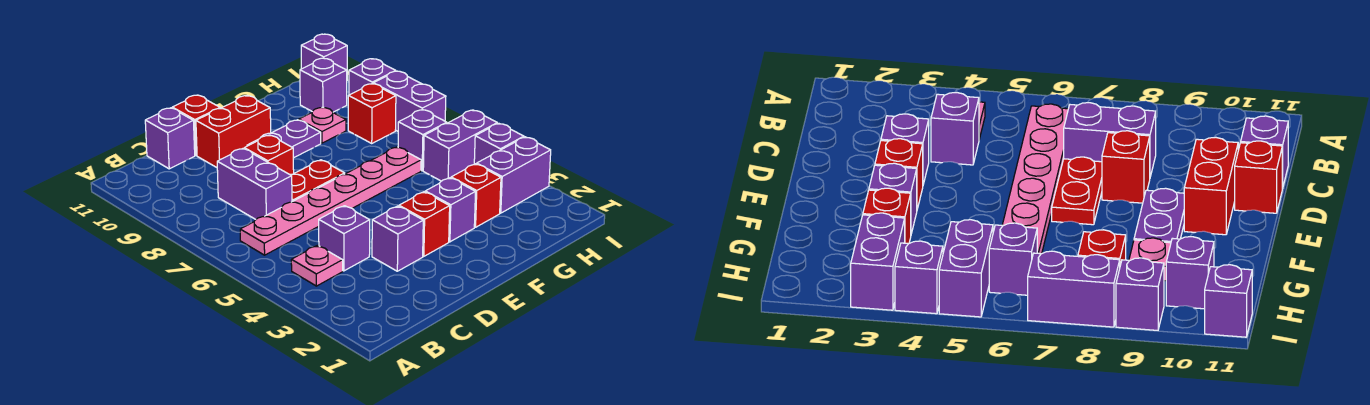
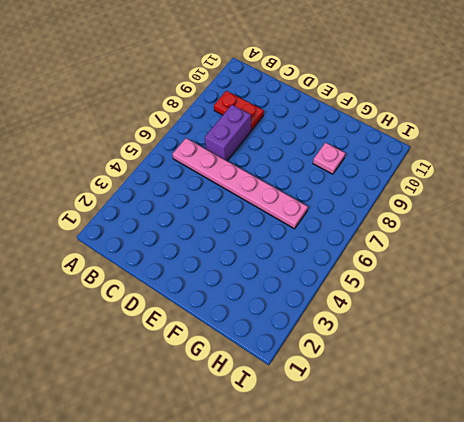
red plate B9:C9 level 1 -> red plate D7:E7 level 1
none -> pink plate B4 level 1
none -> purple brick C4 level 1
none -> purple brick C11 level 1

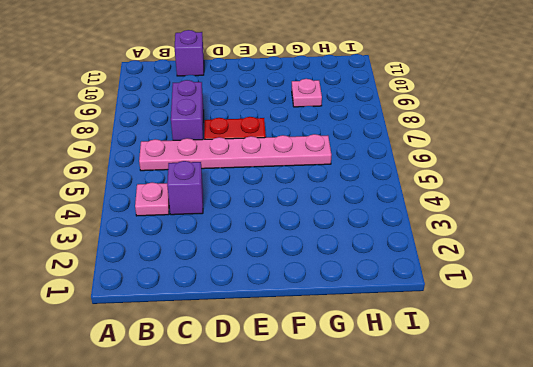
none -> purple brick D3 level 1
none -> red brick D8 level 1
none -> red brick D10:E10 level 1

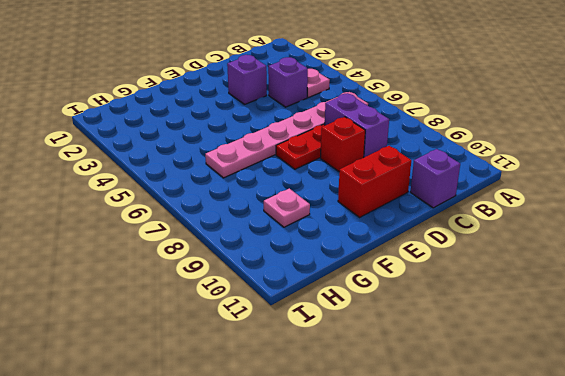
none -> red brick D11 level 1
none -> red brick E3 level 1
none -> purple plate E9:F9 level 1

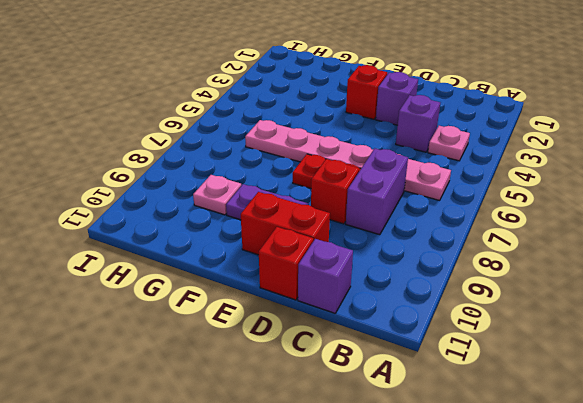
none -> purple brick F3 level 1
none -> red brick G3 level 1
none -> purple brick H3:I3 level 1

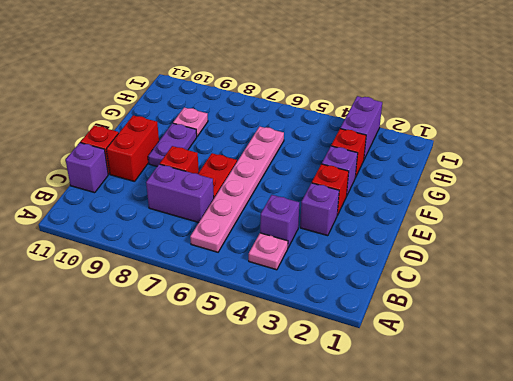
none -> purple brick H5:I5 level 1
none -> purple brick H6 level 1
none -> red brick H8 level 1

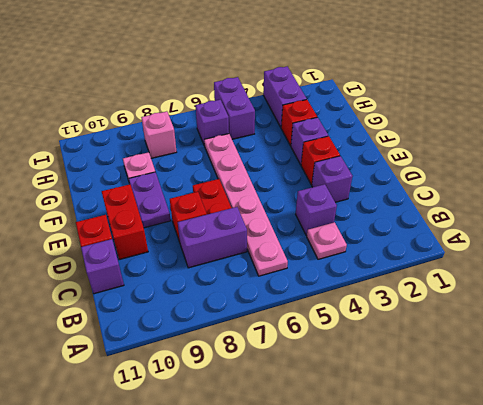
pink brick H8 level 1 -> red brick H8 level 1
none -> purple brick H10 level 1
none -> purple brick I4 level 1
none -> purple brick I7:I8 level 1

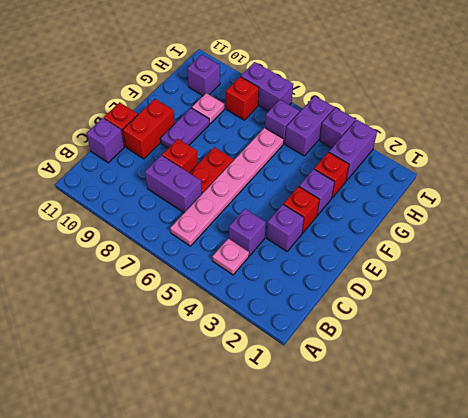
none -> purple brick I9 level 1
none -> purple brick I11 level 1

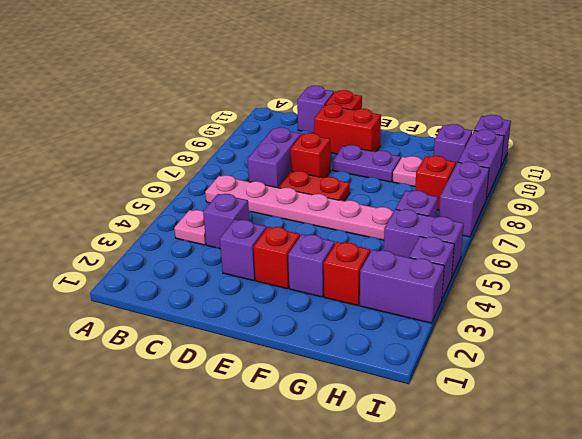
purple brick I9:I10 level 1 -> purple brick I9 level 1

